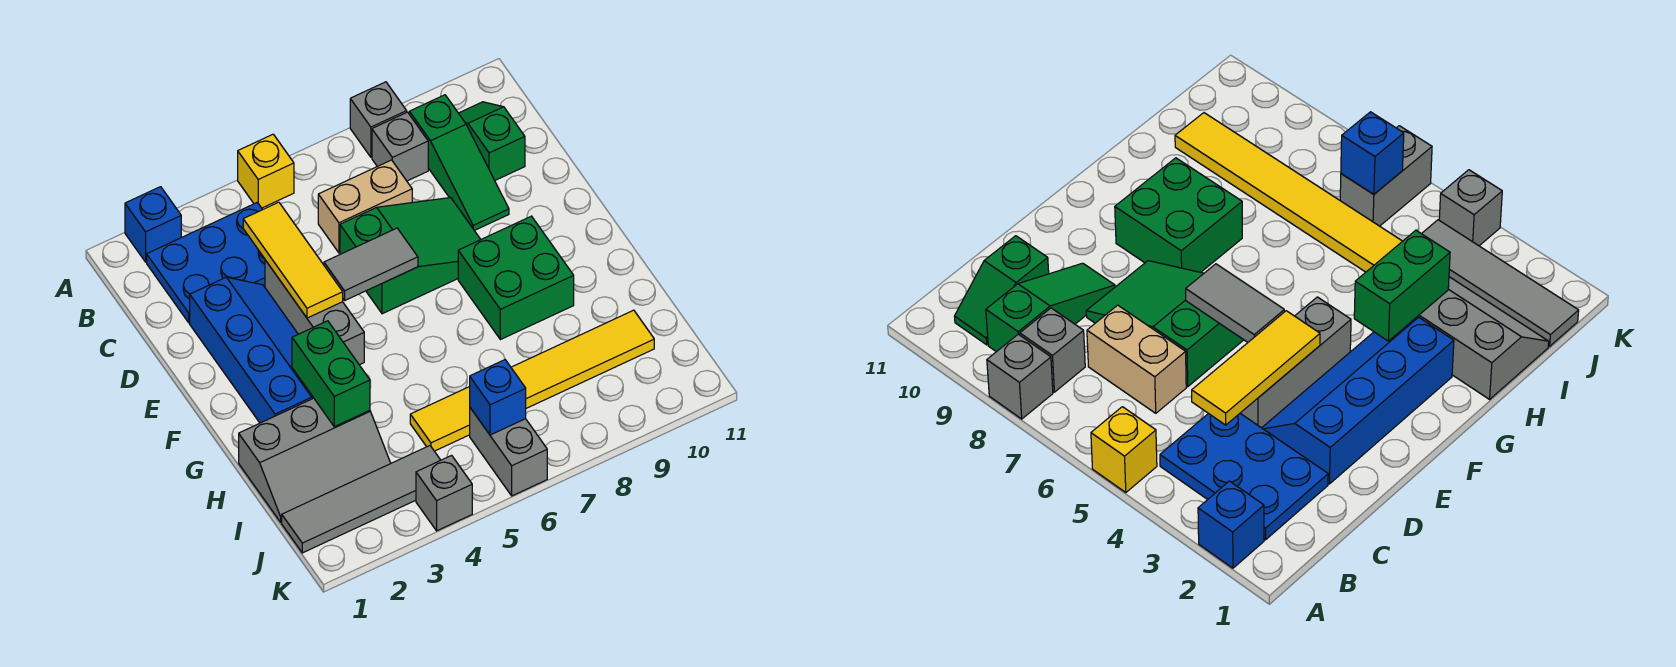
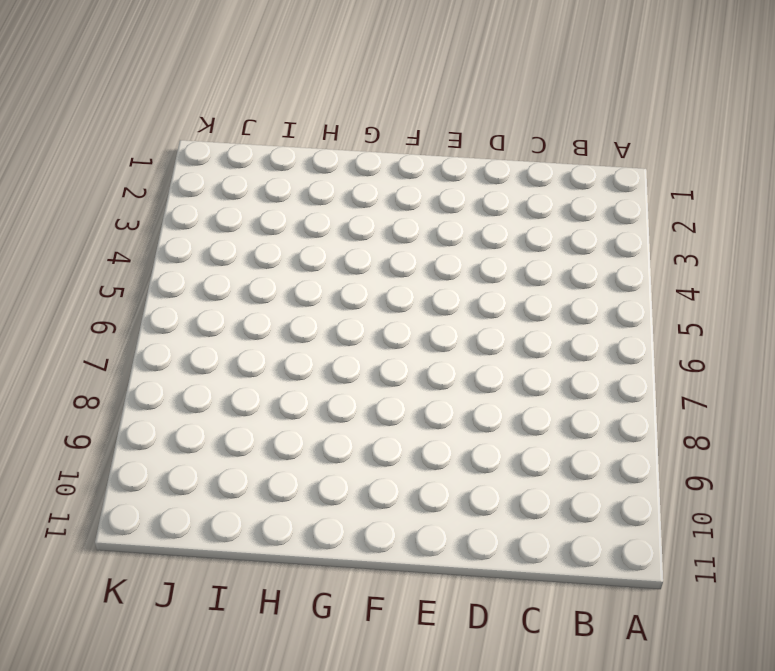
none -> blue brick A2 level 1
none -> yellow brick A5 level 1
none -> grey brick A8 level 1

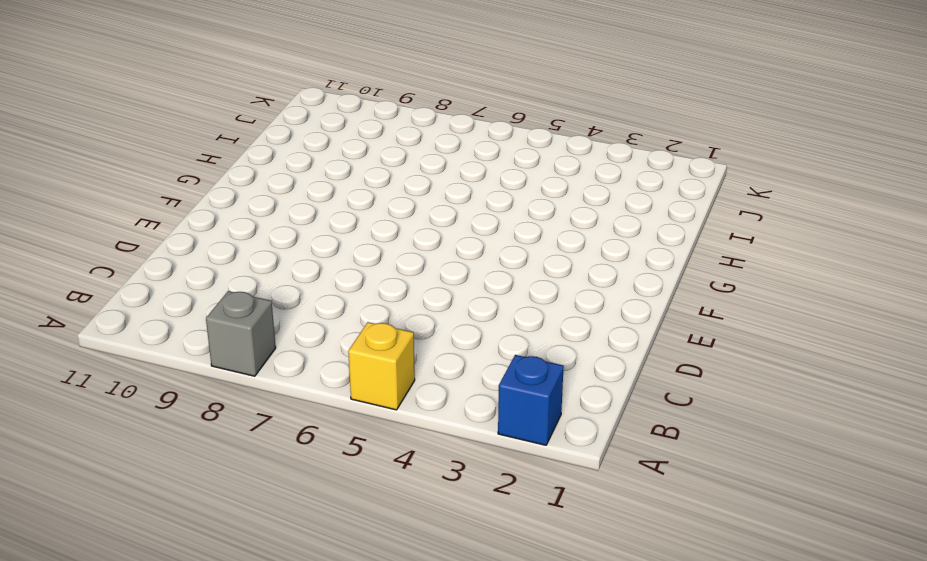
none -> blue plate B2:C4 level 1
none -> grey brick B8 level 1
none -> green slope B9:D9 level 1 top B

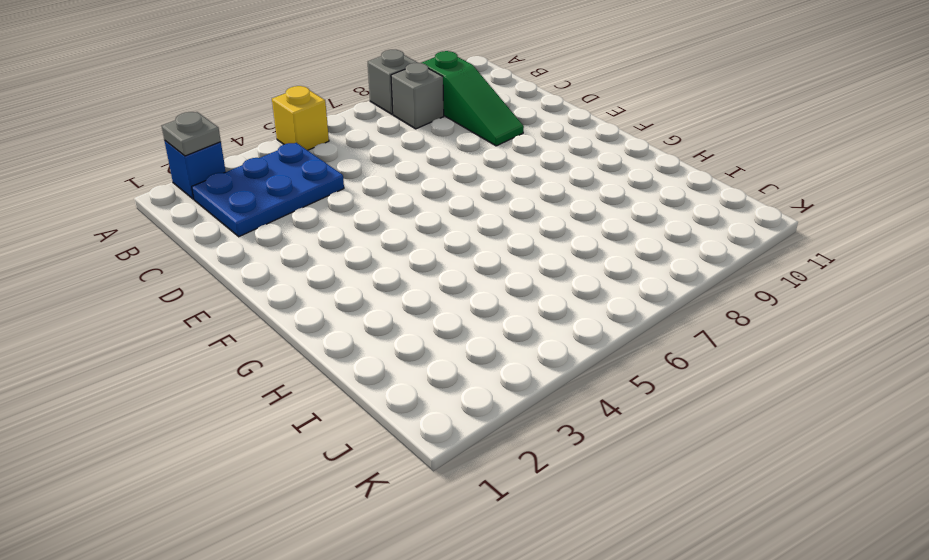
grey plate A2 level 2 -> none
none -> green slope B10:C10 level 1 top C
none -> tan brick C6:C7 level 1
none -> blue slope D2:G3 level 1 top 2

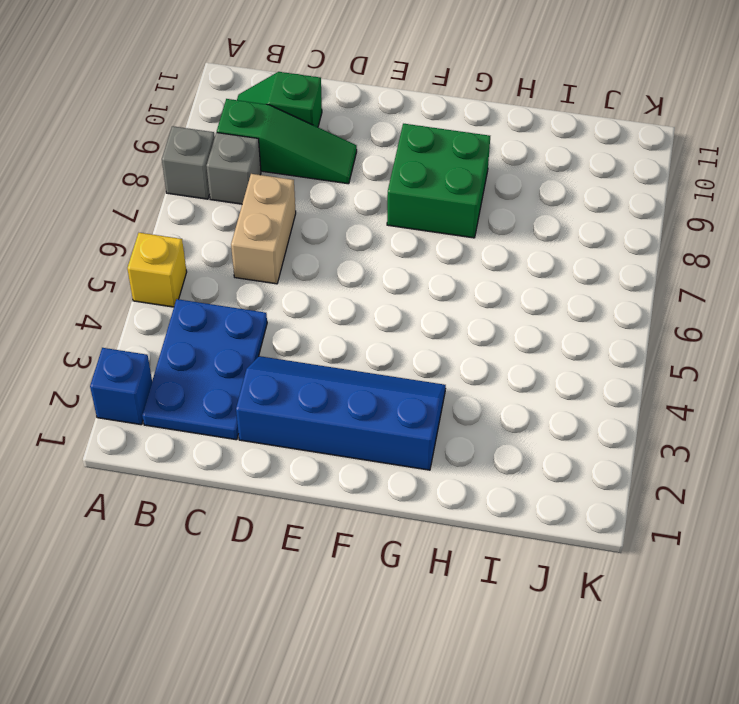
none -> grey brick D4:F4 level 1
none -> green slope D6:E8 level 1 top 6
none -> grey slope H1:I3 level 1 top H

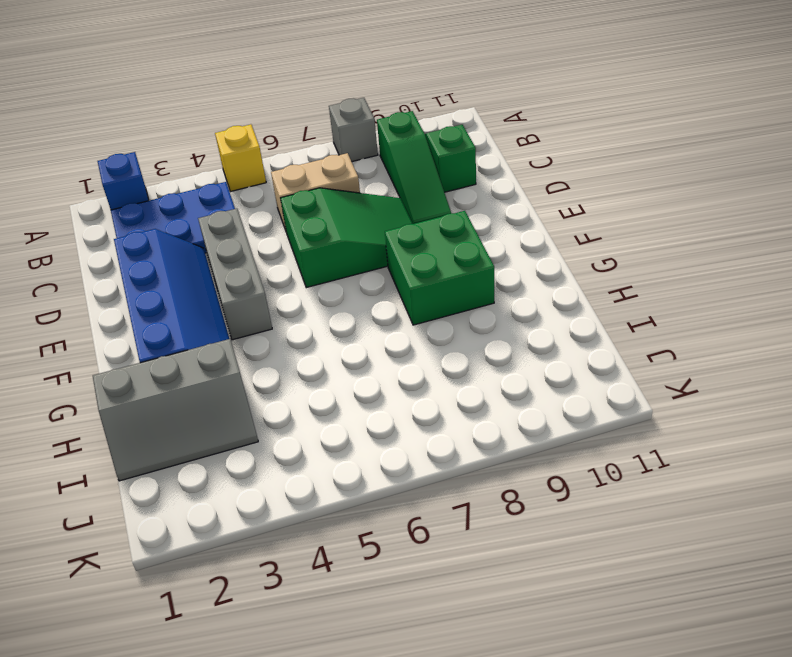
none -> grey brick B8 level 1
none -> yellow tile I5:I10 level 1
none -> grey tile J1:J4 level 1

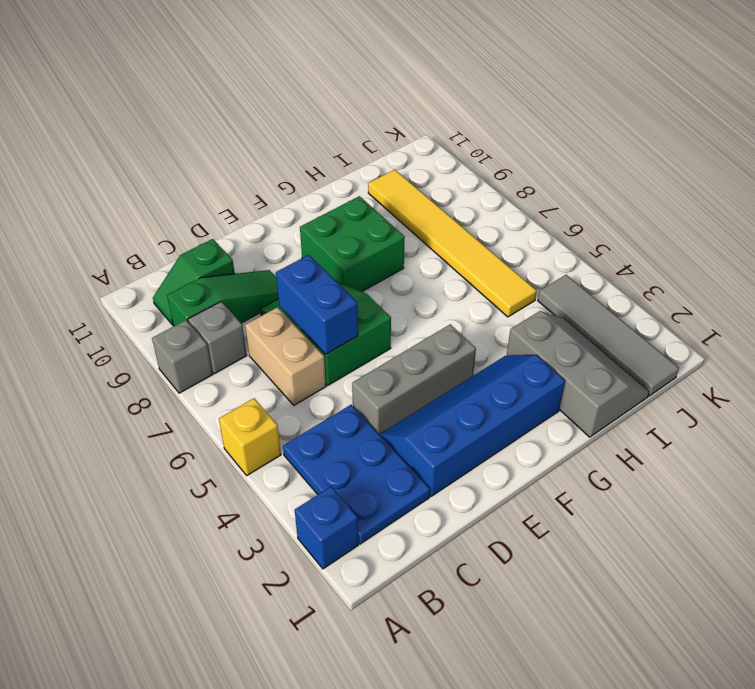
blue brick D6:D7 level 2 -> none
none -> grey brick J6:K6 level 1
none -> grey brick K4 level 1
none -> yellow tile C4:E4 level 2

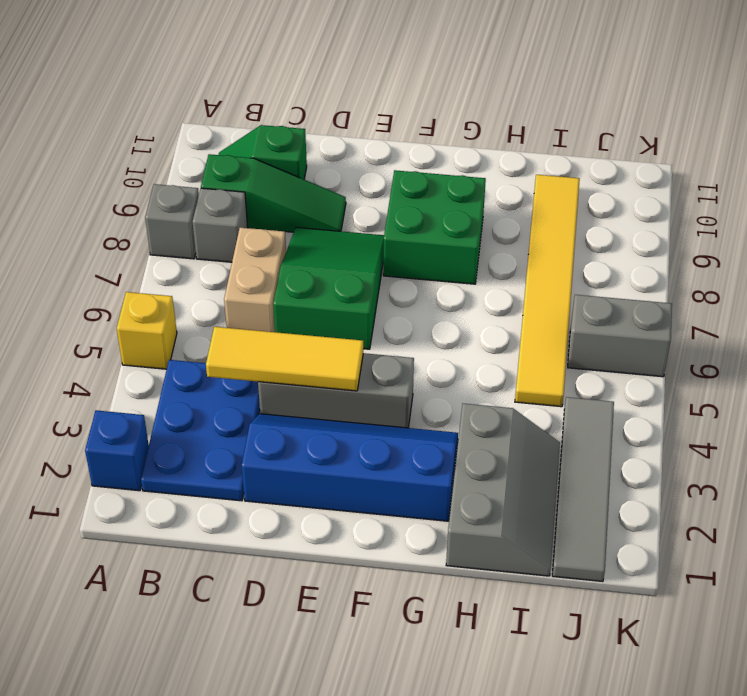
none -> grey brick K4 level 1
none -> grey tile E5:E6 level 2
none -> green brick G3:H3 level 2

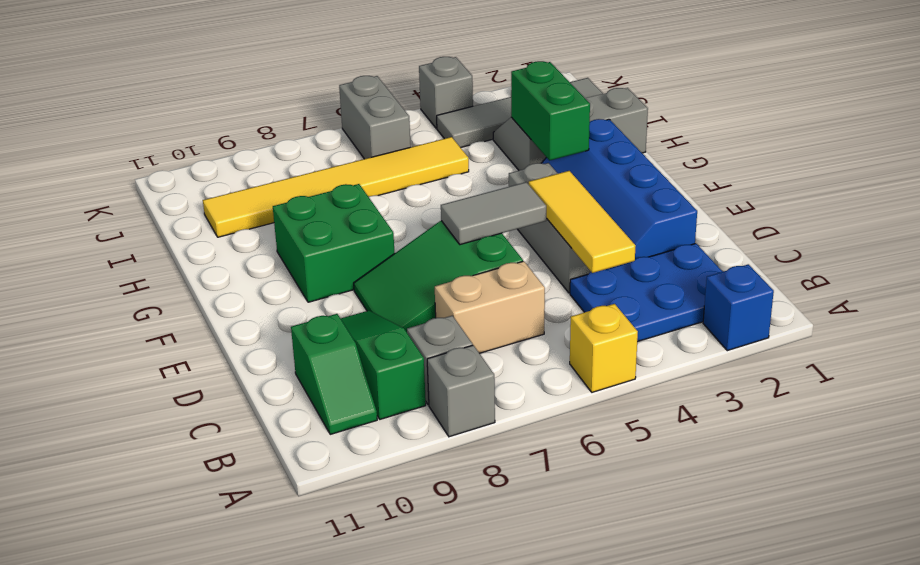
none -> blue brick J6 level 2

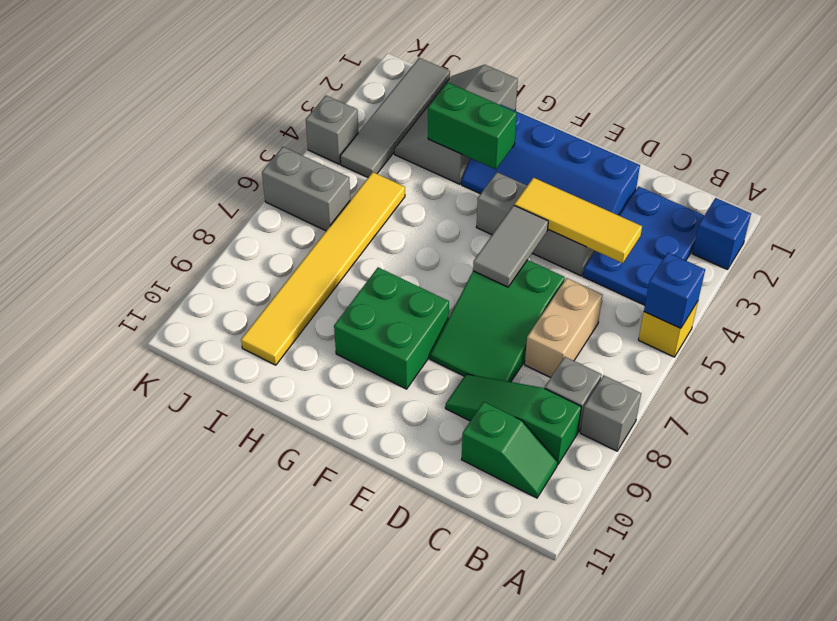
blue brick A5 level 2 -> blue brick J6 level 2

